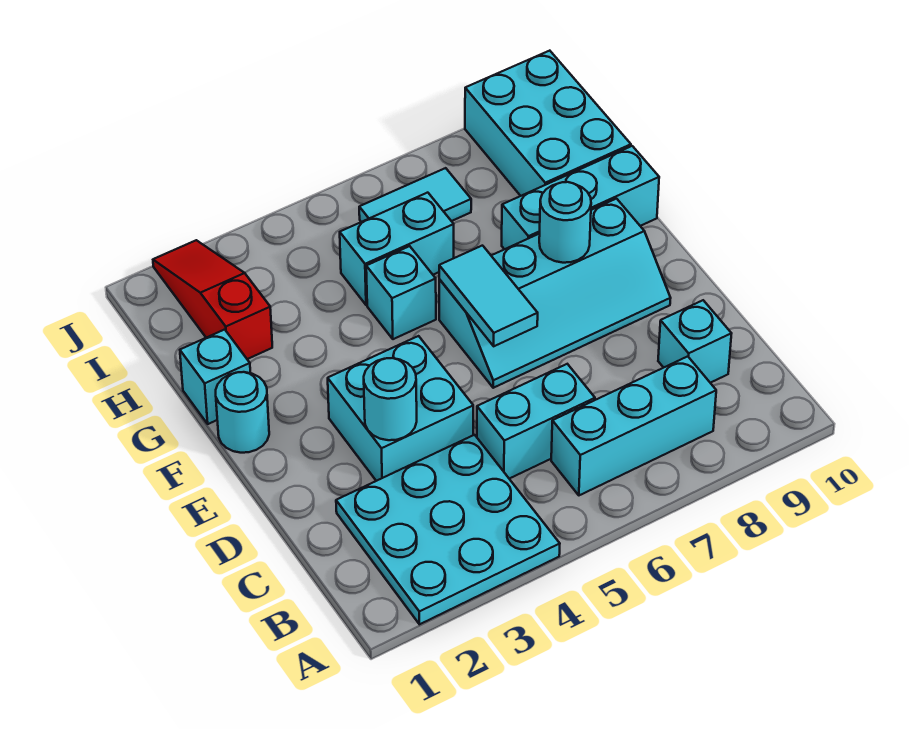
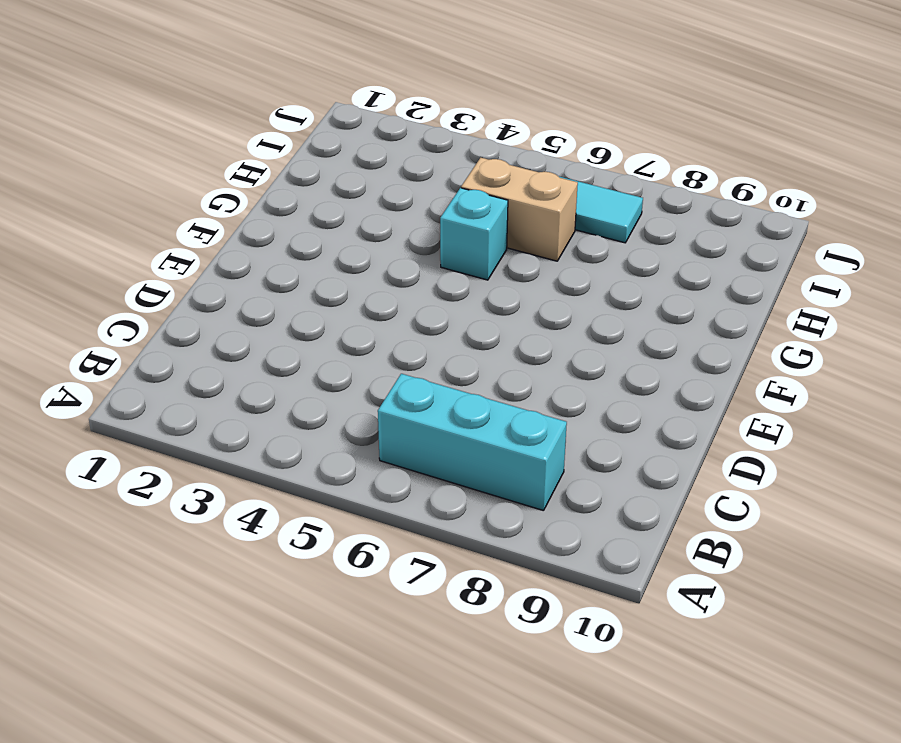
tan brick H5:H6 level 1 -> cyan brick H5:H6 level 1
none -> cyan plate A2:C4 level 1
none -> cyan brick C5:C6 level 1
none -> cyan brick C9 level 1

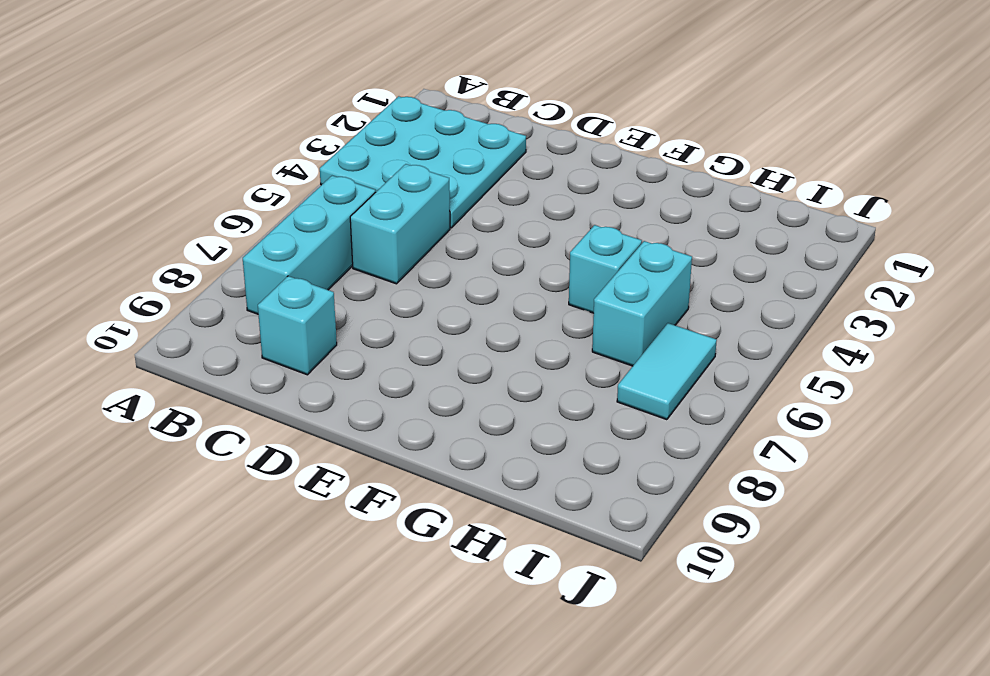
none -> cyan brick D3:E4 level 1
none -> cyan slope E6:F9 level 1 top F
none -> cyan round brick F1 level 1

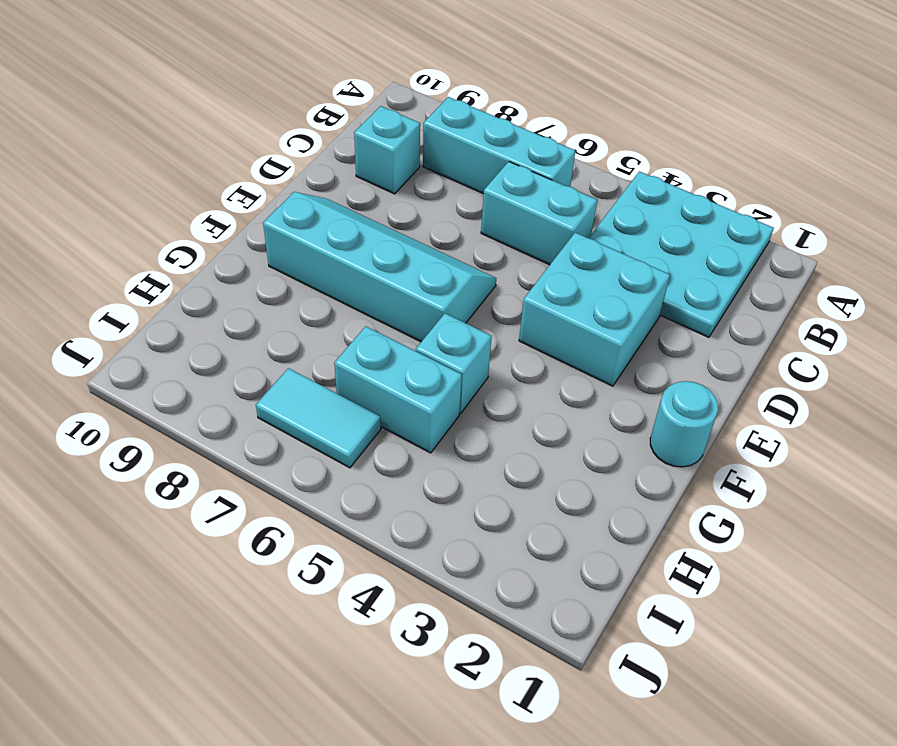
none -> cyan brick G1 level 1
none -> cyan brick G8:G10 level 1
none -> red slope H2:J2 level 1 top H

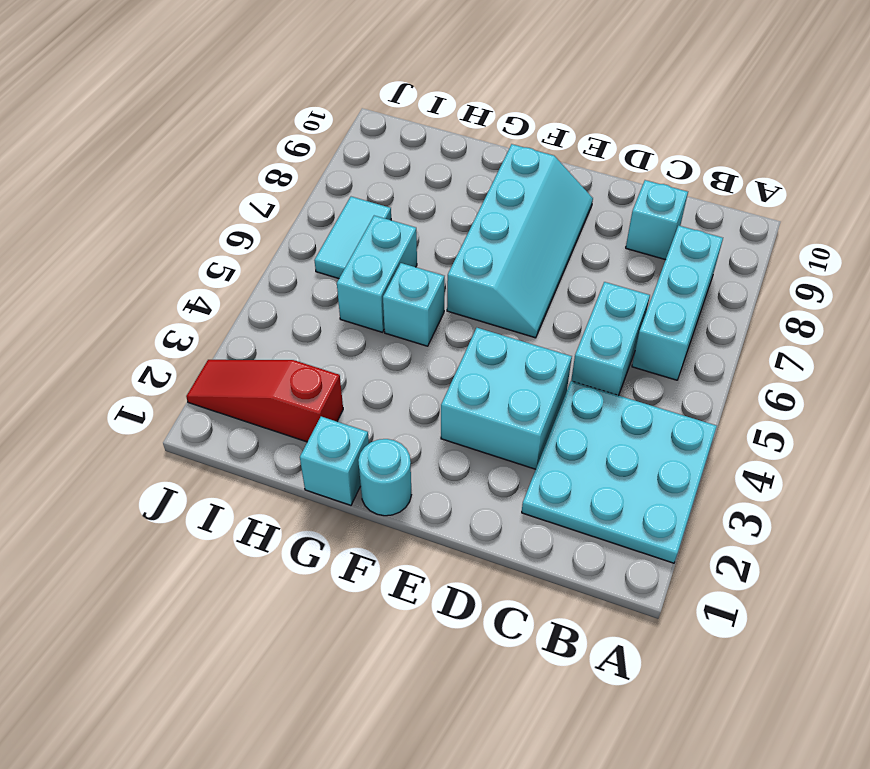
none -> cyan brick G8:G10 level 1
none -> cyan brick H9:J10 level 1
none -> cyan round brick D3 level 2

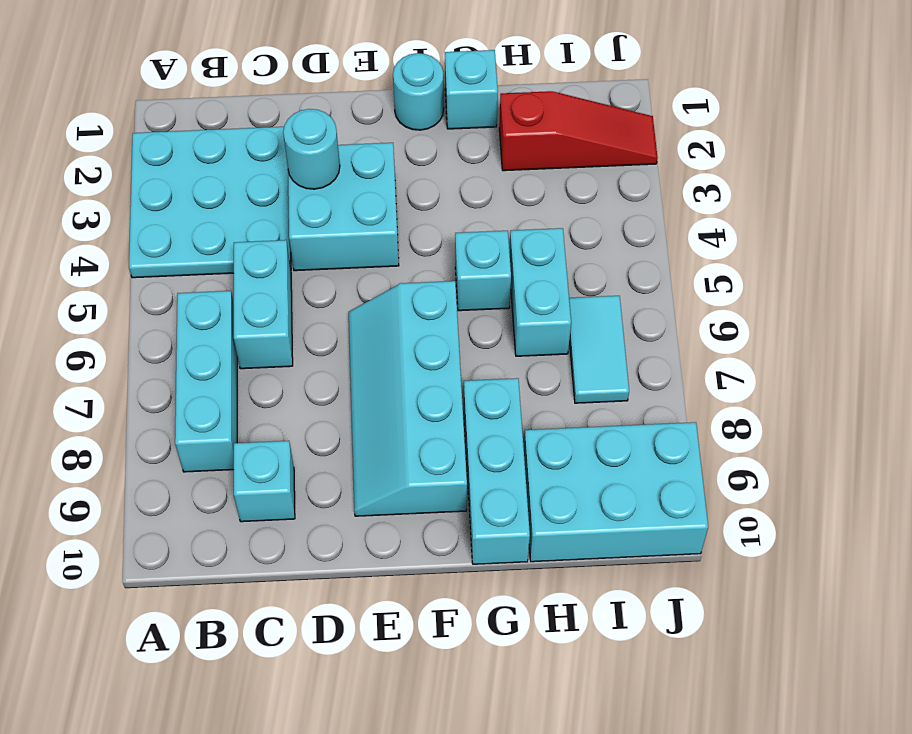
none -> cyan tile E6:F6 level 2
none -> cyan round brick F8 level 2

